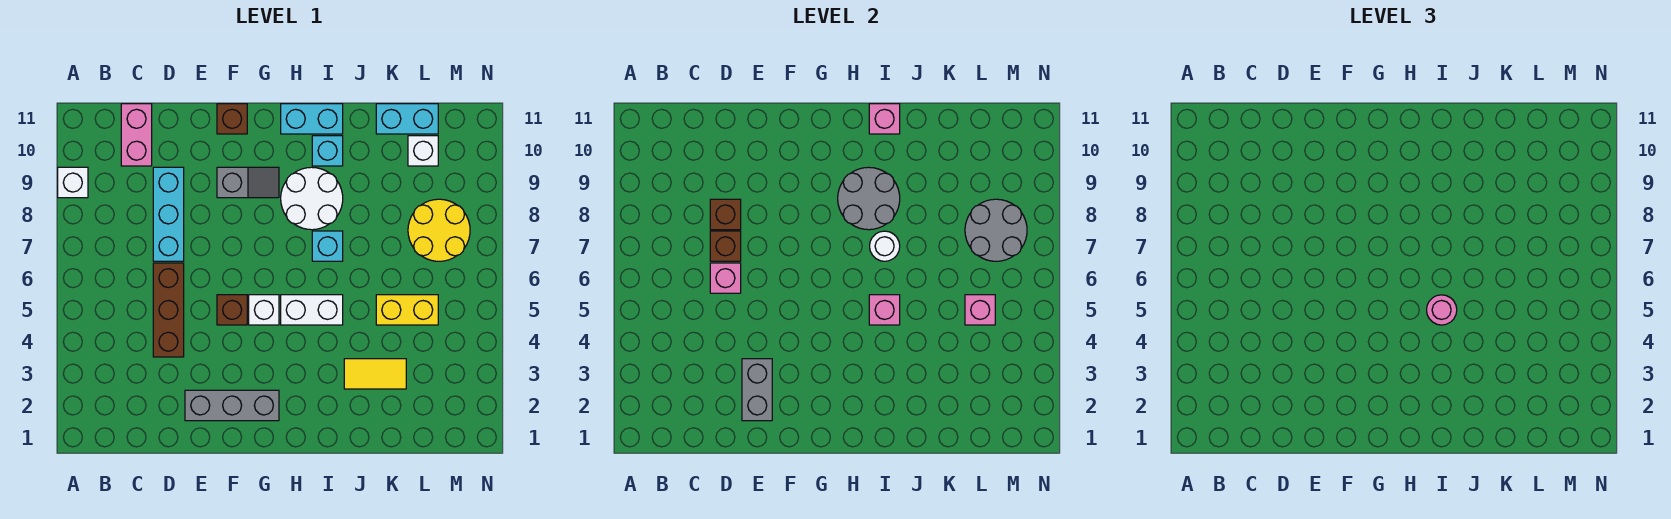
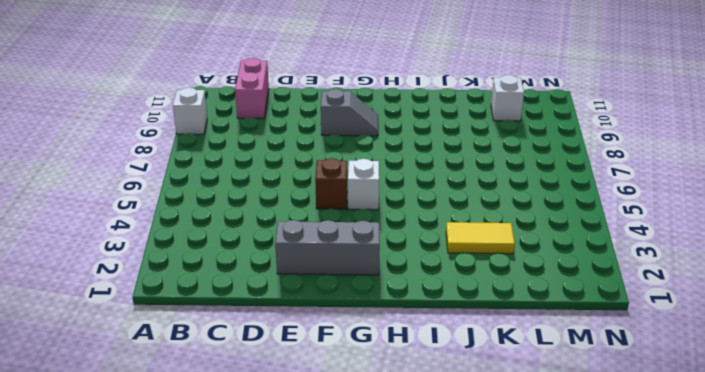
none -> brown brick D4:D6 level 1
none -> cyan brick D7:D9 level 1
none -> brown brick F11 level 1
none -> white brick H5:I5 level 1

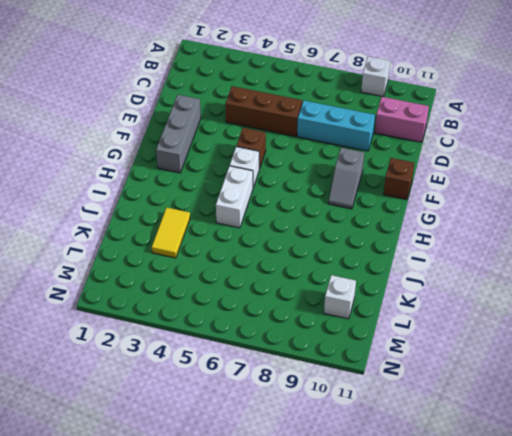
none -> white round brick H8:I9 level 1
none -> cyan brick H11:I11 level 1
none -> cyan brick I7 level 1
none -> cyan brick I10 level 1

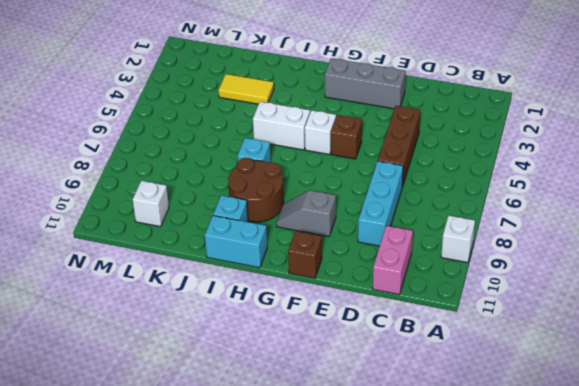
brown round brick H8:I9 level 1 -> white round brick H8:I9 level 1
none -> yellow brick K5:L5 level 1
none -> cyan brick K11:L11 level 1
none -> yellow round brick L7:M8 level 1
none -> pink brick D6 level 2

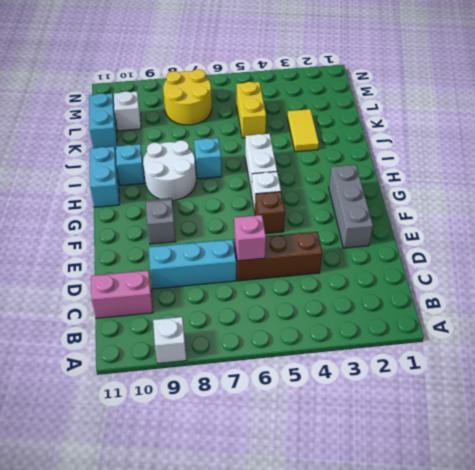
none -> brown brick F11 level 1
none -> brown brick D7 level 2
none -> brown brick D8 level 2
none -> grey brick E2:E3 level 2

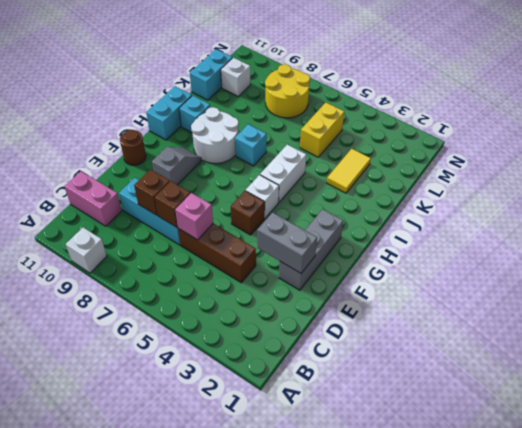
brown round brick F11 level 1 -> brown brick F11 level 1
none -> grey round brick H8:I9 level 2
none -> pink brick I5 level 2
none -> white round brick I7 level 2
none -> pink brick I11 level 2

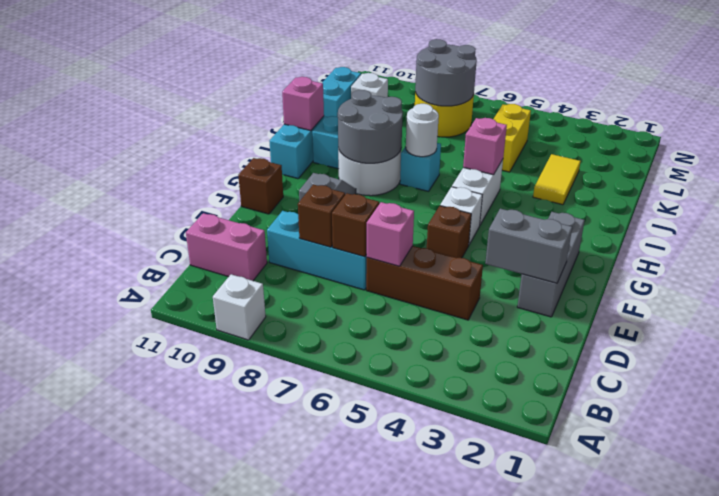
none -> pink brick L5 level 2
none -> pink round brick I5 level 3

